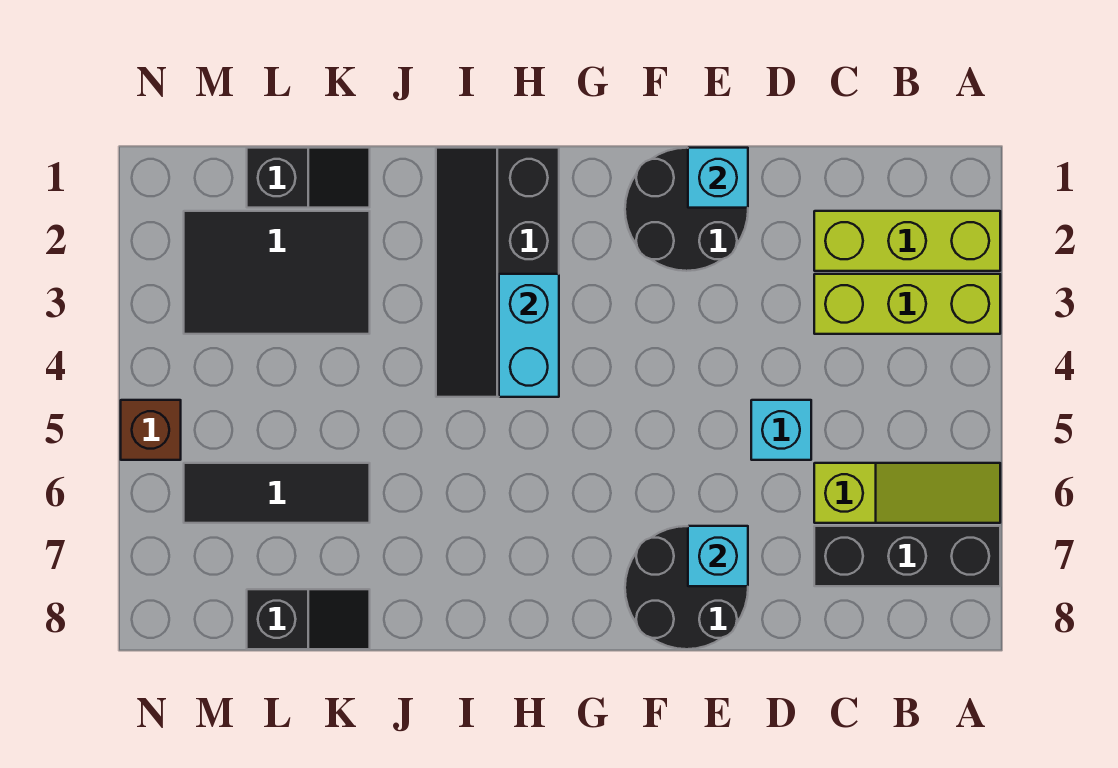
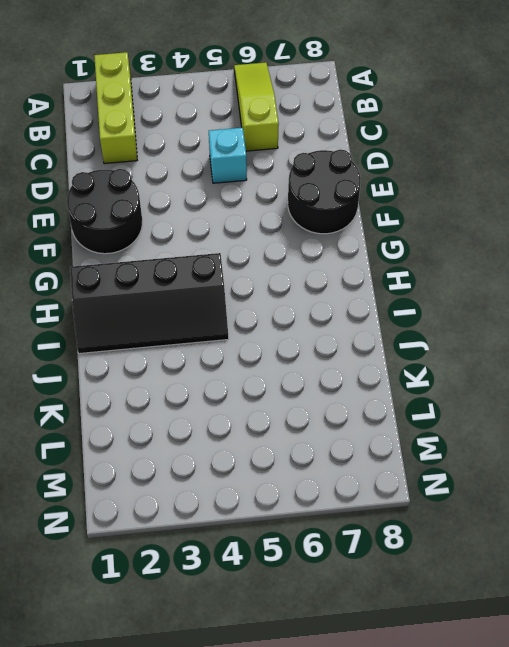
none -> lime brick A3:C3 level 1
none -> black brick A7:C7 level 1
none -> black slope K1:L1 level 1 top L

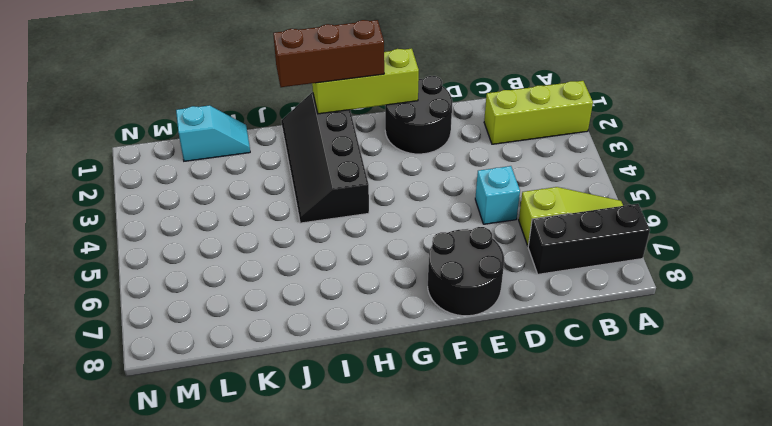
lime brick F1:H1 level 2 -> lime brick A3:C3 level 1
brown brick G1:I1 level 3 -> none
cyan slope K1:L1 level 1 top L -> black slope K1:L1 level 1 top L
none -> black tile K2:M3 level 1
none -> black tile K6:M6 level 1
none -> black slope K8:L8 level 1 top L

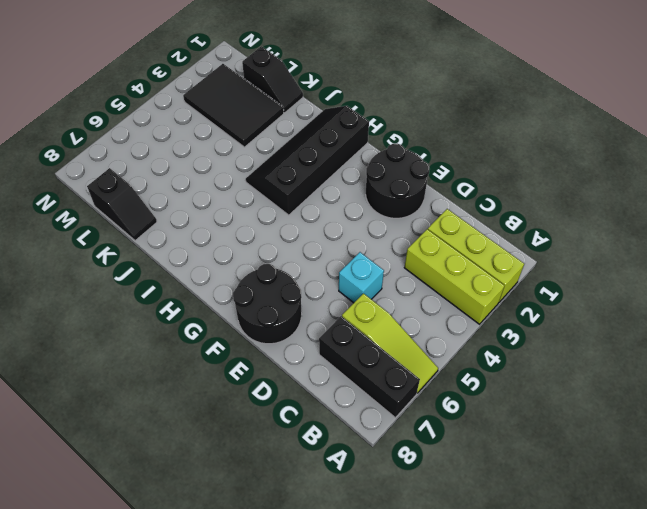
none -> black tile K6:M6 level 1
none -> brown brick N5 level 1
none -> cyan brick E1 level 2

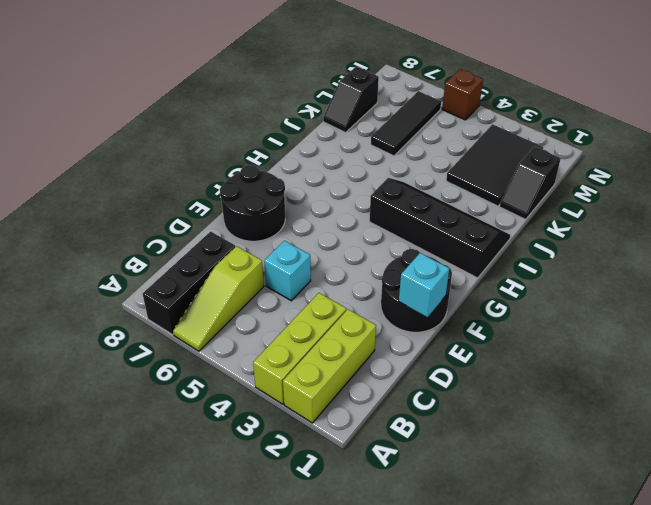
none -> cyan brick E7 level 2
none -> cyan brick H3:H4 level 2

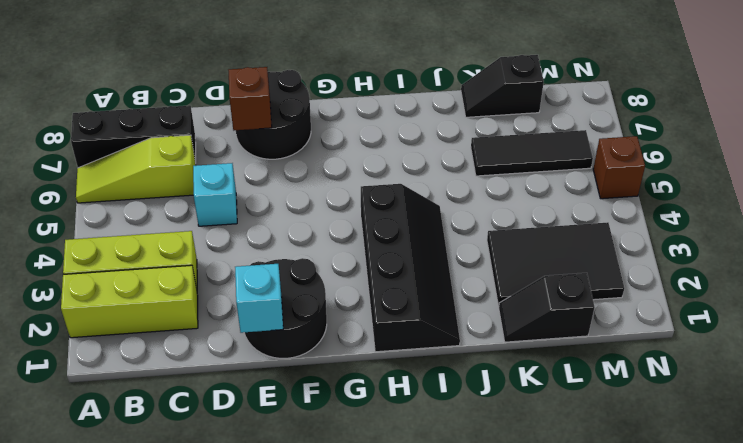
brown brick E7 level 2 -> cyan brick E7 level 2
none -> cyan brick H3:H4 level 2

